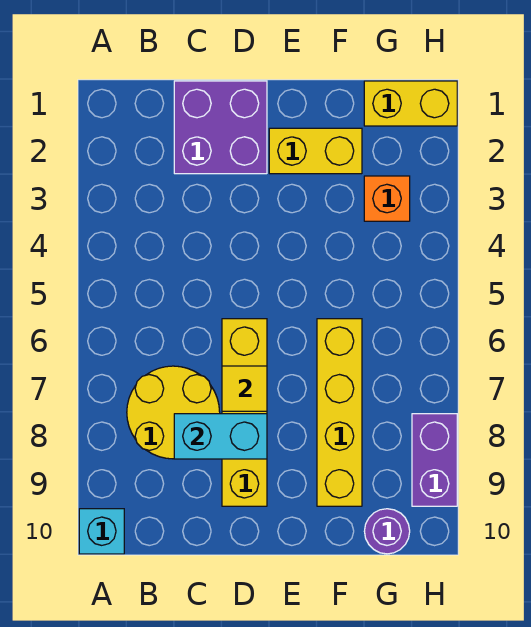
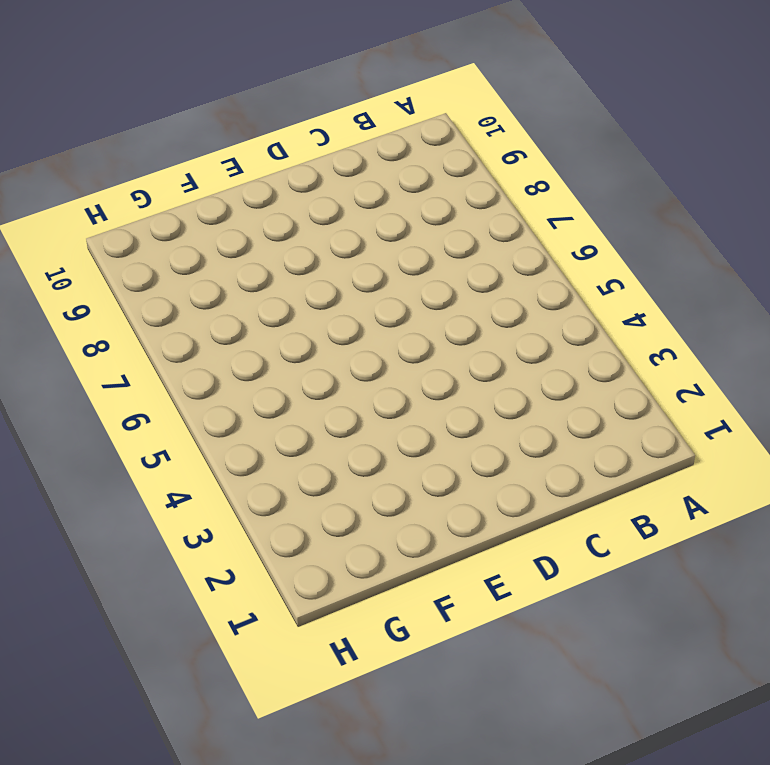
none -> cyan brick A10 level 1
none -> yellow round brick B7:C8 level 1
none -> purple brick C1:D2 level 1

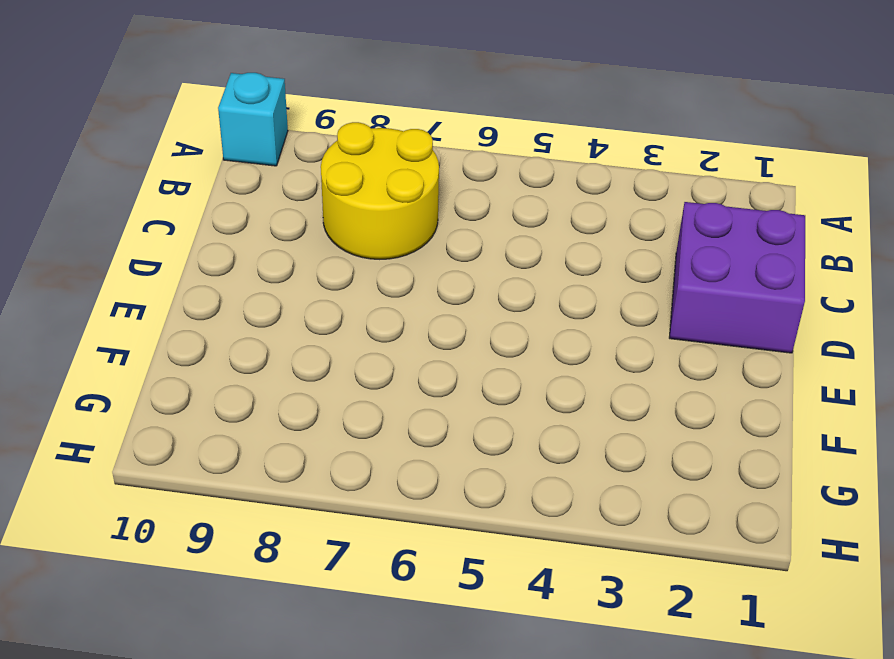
none -> yellow brick D6:D9 level 1
none -> yellow brick E2:F2 level 1
none -> yellow brick F6:F9 level 1

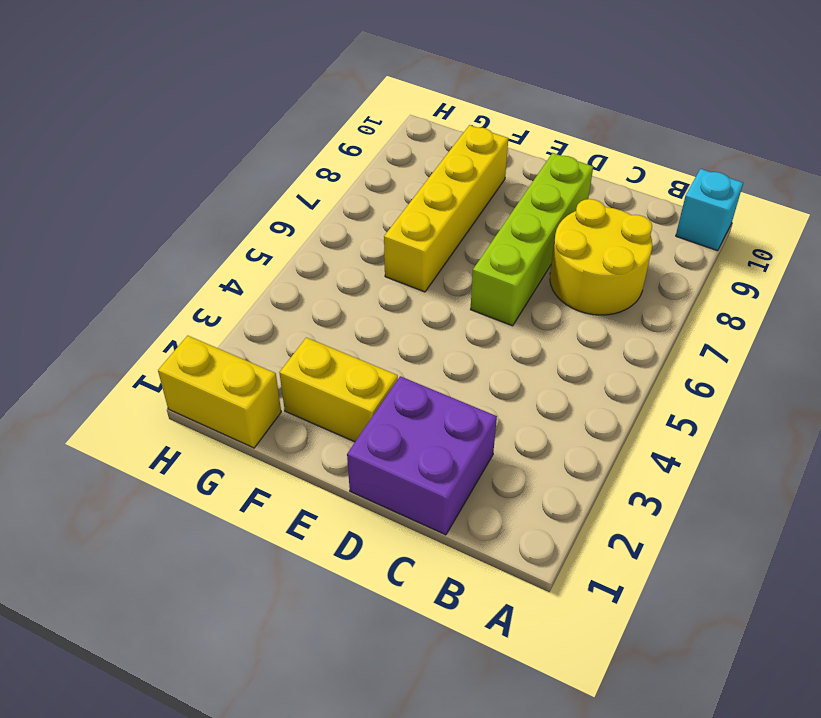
lime brick D6:D9 level 1 -> yellow brick D6:D9 level 1
none -> orange brick G3 level 1
none -> purple round brick G10 level 1
none -> purple brick H8:H9 level 1

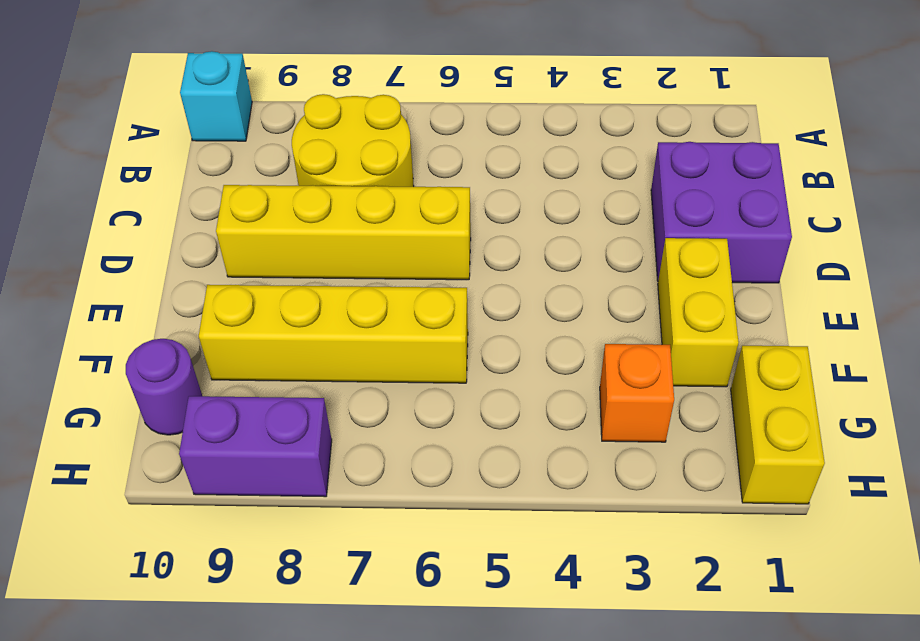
none -> cyan brick C8:D8 level 2
none -> yellow tile D7 level 2

